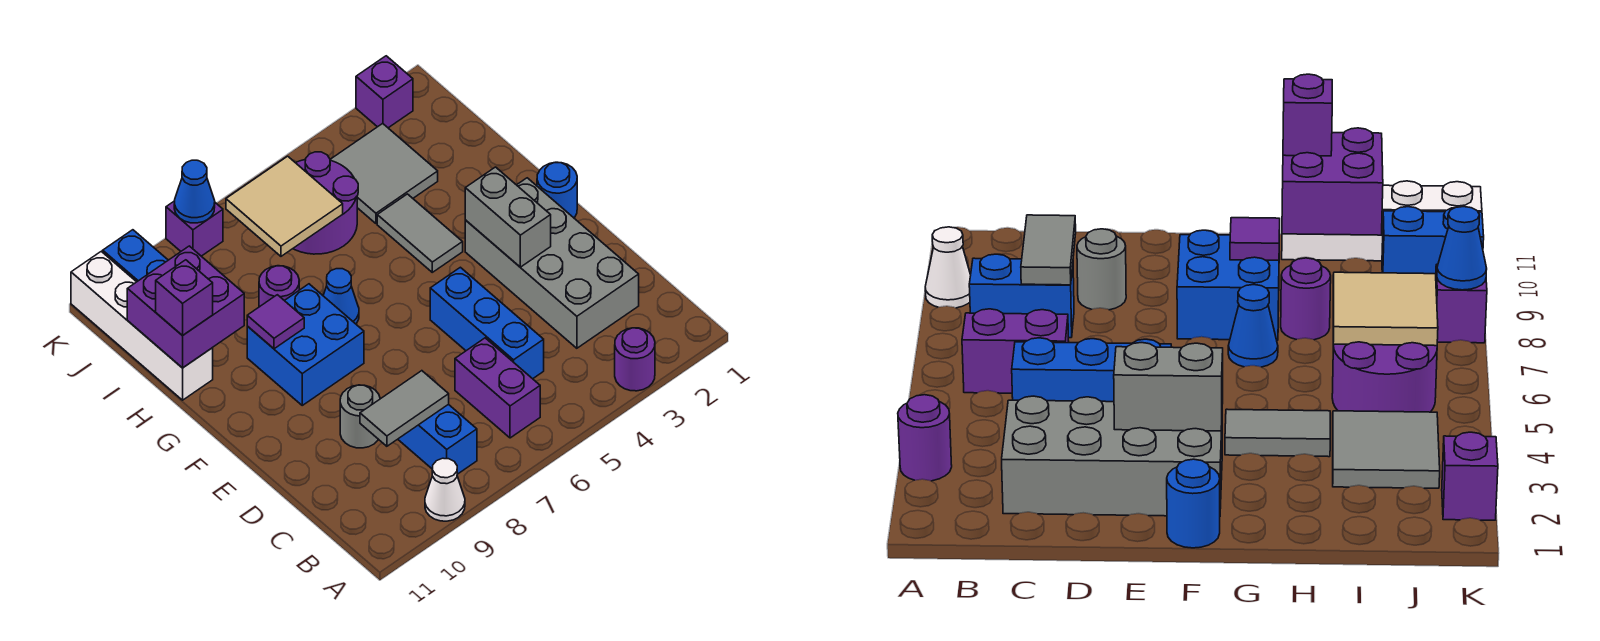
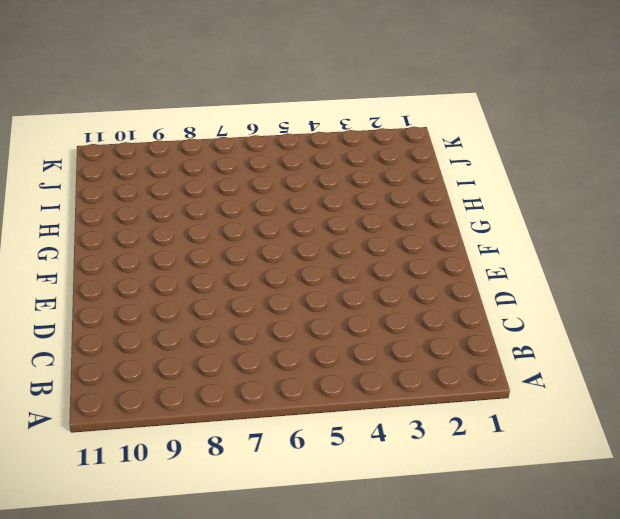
none -> purple round brick A3 level 1
none -> white cone A9 level 1
none -> purple brick B6:C6 level 1

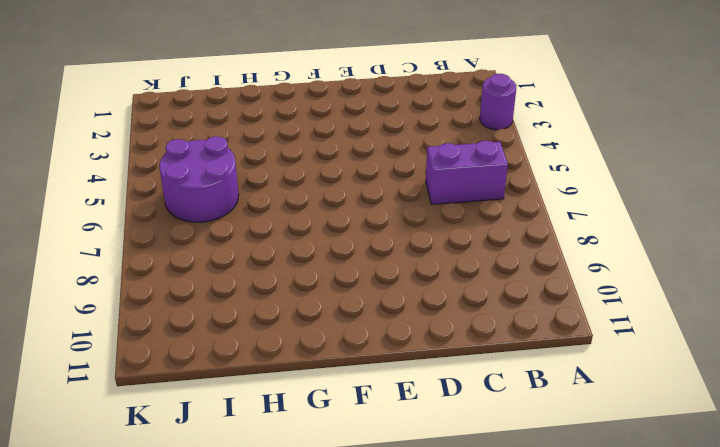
none -> white cone A9 level 1
none -> blue brick B8:C8 level 1
none -> grey brick C2:F3 level 1

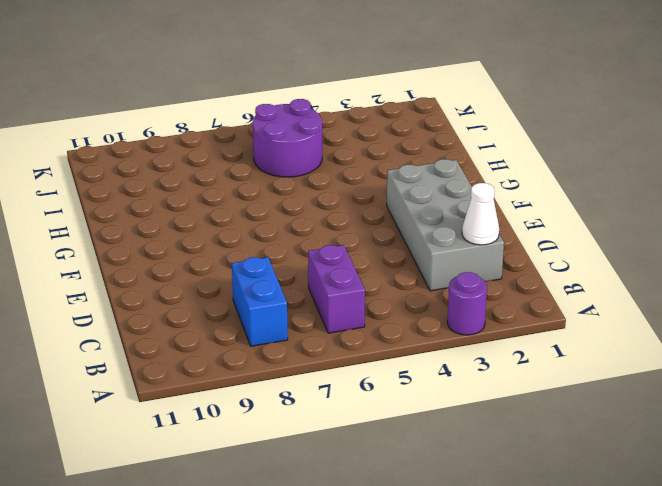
white cone C2 level 2 -> white cone A9 level 1
none -> blue brick C5:E5 level 1
none -> grey round brick D9 level 1
none -> blue round brick F1 level 1

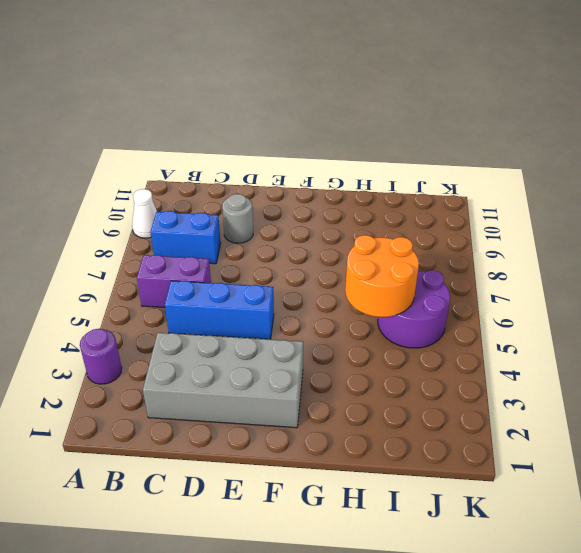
orange round brick H5:I6 level 2 -> tan tile I6:J7 level 2
none -> blue round brick F1 level 1
none -> blue brick F8:G9 level 1
none -> grey tile G4:H4 level 1

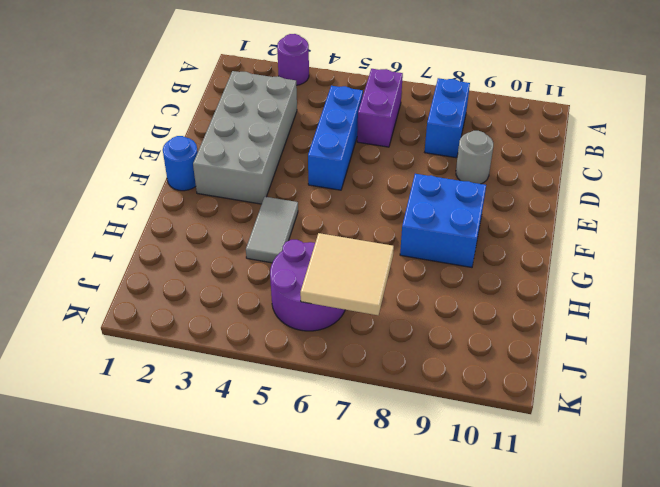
none -> white cone A9 level 1
none -> blue cone G7 level 1
none -> purple round brick H8 level 1

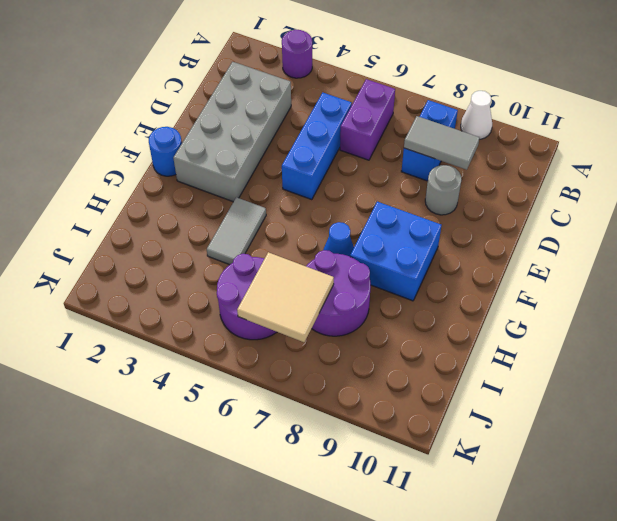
purple round brick H7:I8 level 1 -> purple round brick H8 level 1
none -> white brick H11:K11 level 1
none -> grey tile I3:J4 level 1
none -> blue brick J10:K10 level 1

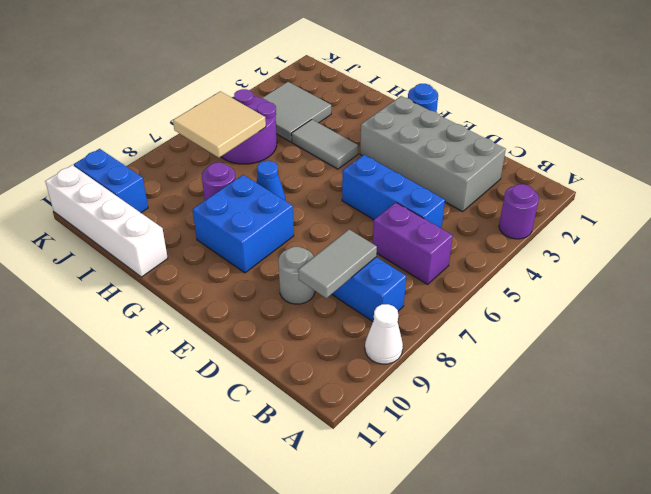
none -> purple brick K2 level 1
none -> purple brick K8 level 1
none -> grey brick E3:F3 level 2

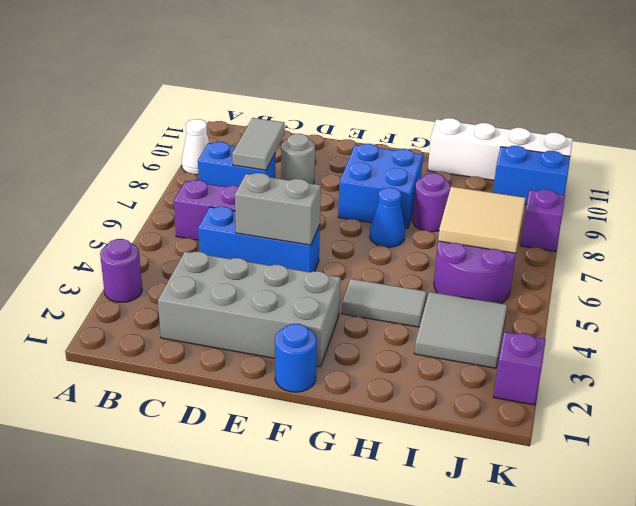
grey brick D5:E5 level 2 -> grey brick E3:F3 level 2
none -> purple tile G9 level 2
none -> purple brick H10:I11 level 2
none -> blue cone K8 level 2

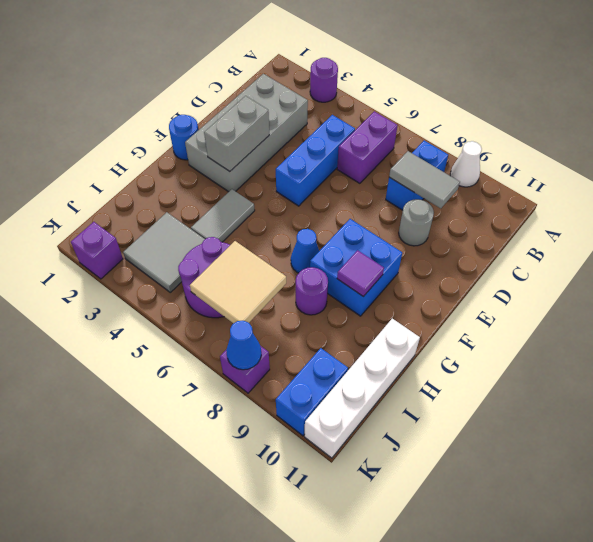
none -> purple brick H10:I11 level 2
none -> purple brick H11 level 3

